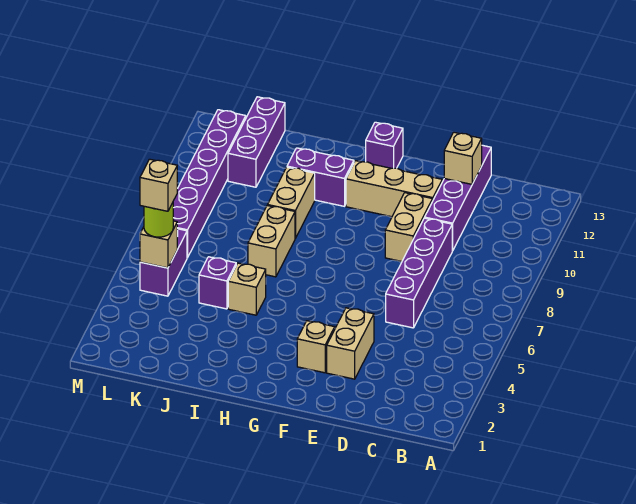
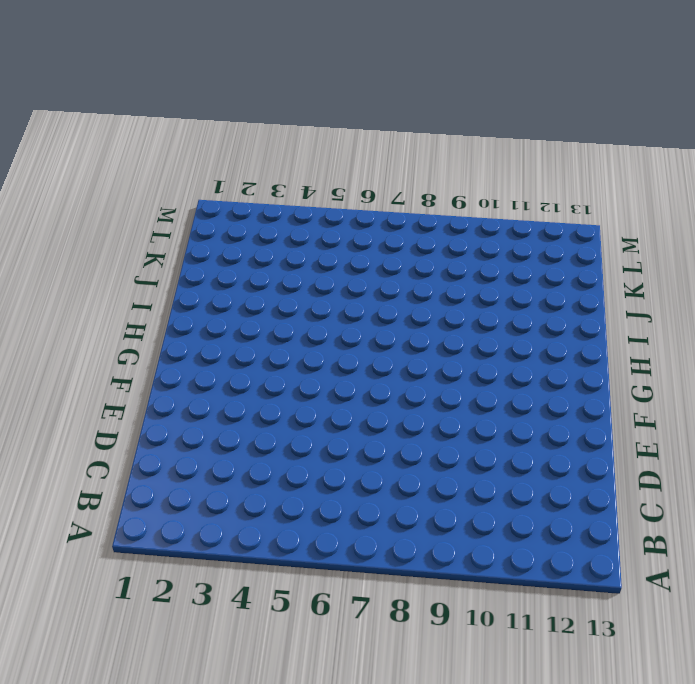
none -> purple brick D6:D9 level 1
none -> purple brick D10:D13 level 1
none -> tan brick E3:E4 level 1

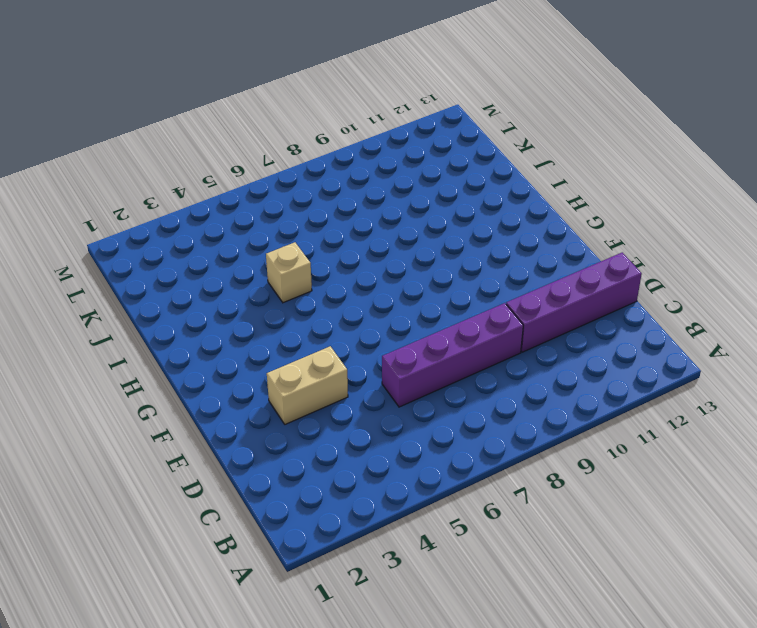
none -> tan brick E9:E10 level 1
none -> tan brick E11:G11 level 1
none -> tan brick F3 level 1

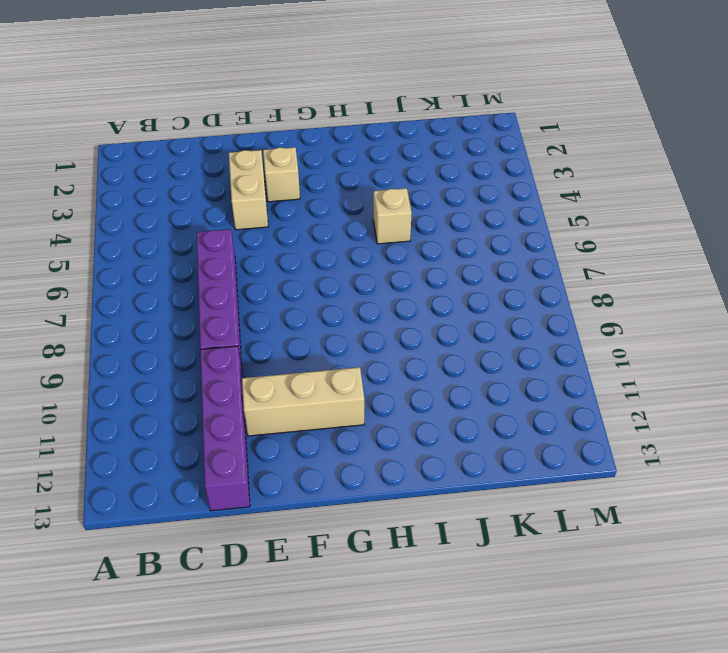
none -> tan brick E9:E10 level 1
none -> purple brick G13 level 1
none -> purple brick H11:I11 level 1

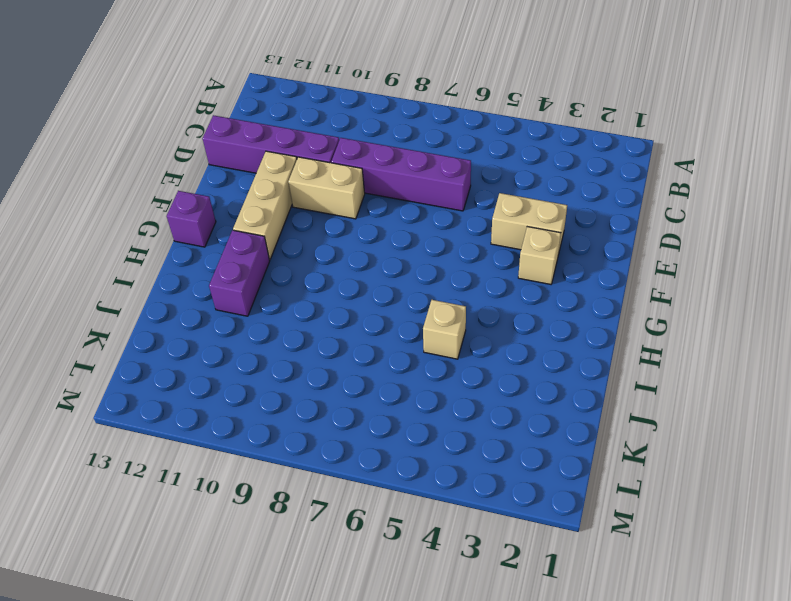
none -> tan brick I7:I8 level 1
none -> tan brick I9:I10 level 1
none -> purple brick J5 level 1

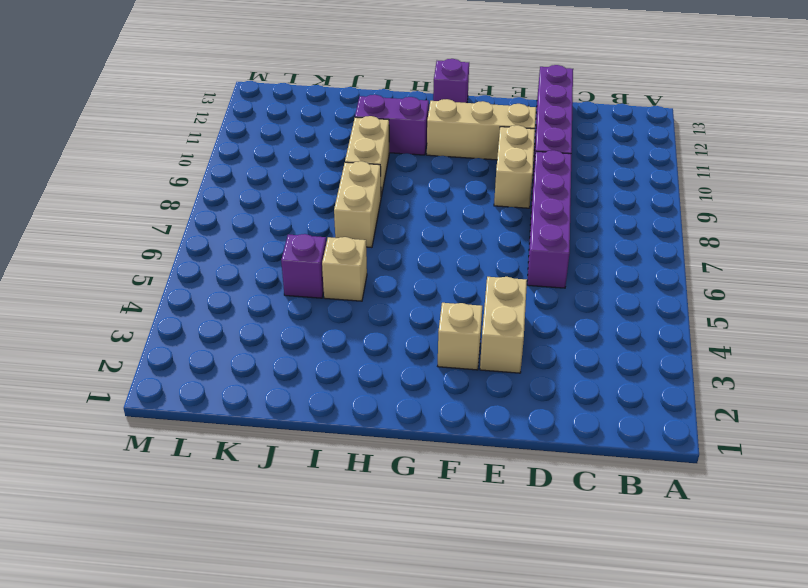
none -> purple brick K11:K13 level 1
none -> purple brick L5:L6 level 1
none -> purple brick L7:L12 level 1

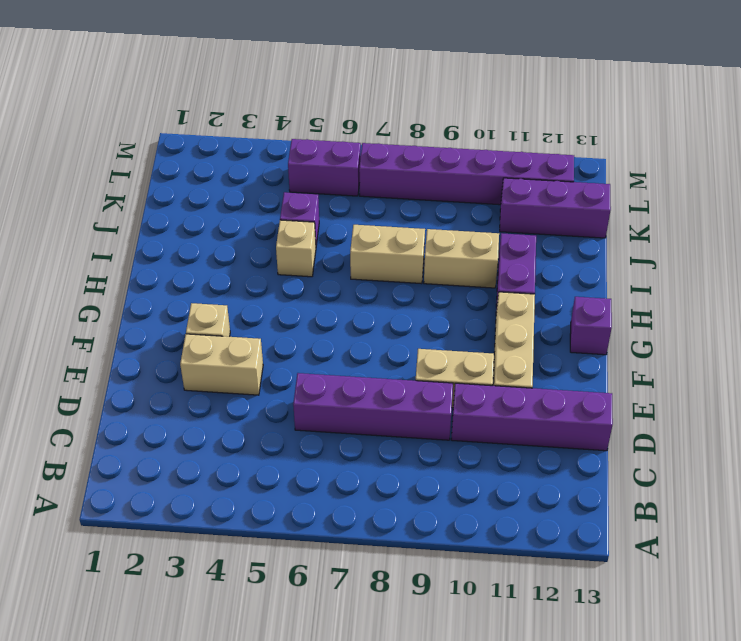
none -> tan brick D12 level 2
none -> tan brick L5 level 2
none -> lime round brick L5 level 3

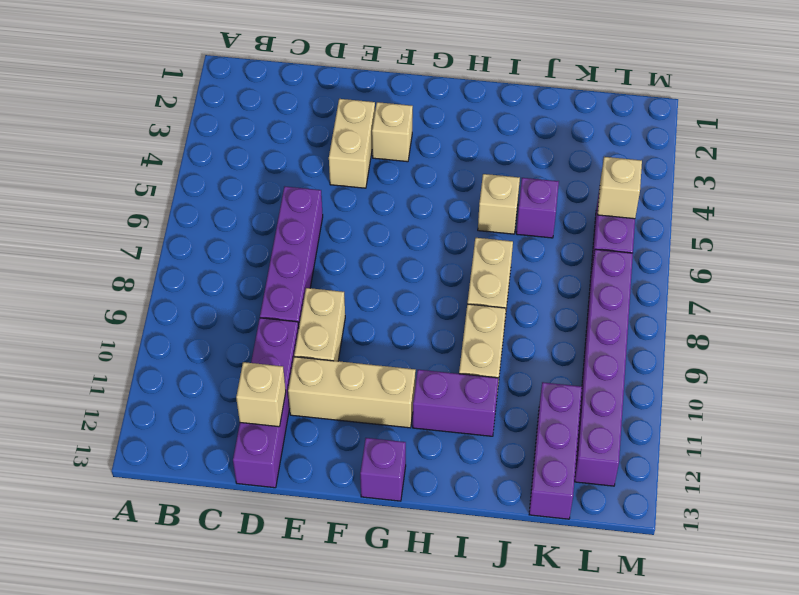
none -> lime round brick L5 level 3
none -> tan brick L5 level 4

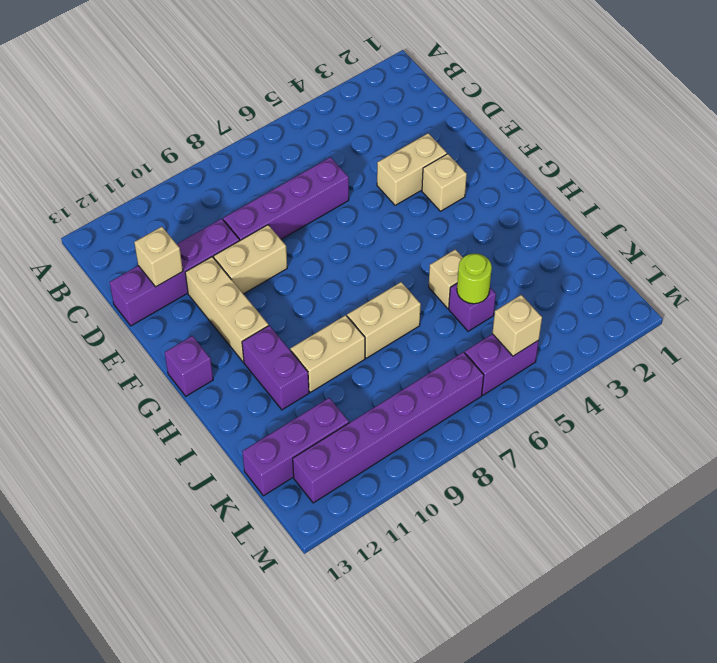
lime round brick J5 level 2 -> lime round brick L5 level 3
none -> tan brick L5 level 4

